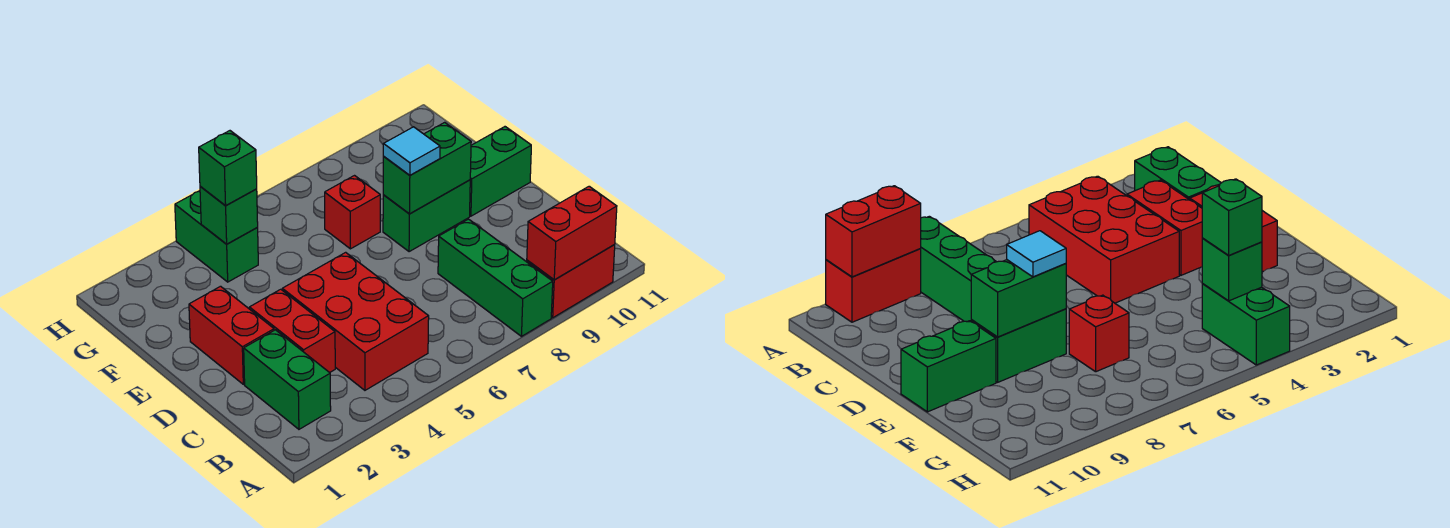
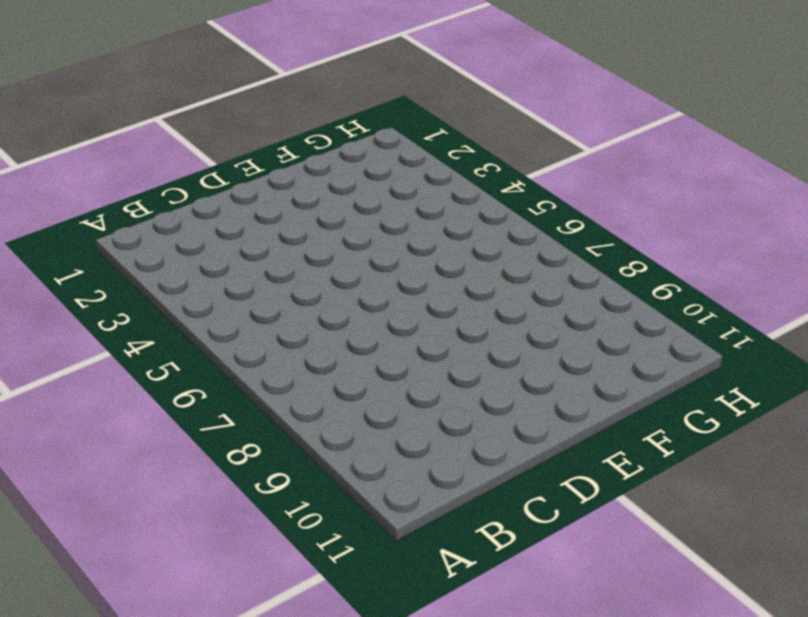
none -> green brick A8:C8 level 1
none -> red brick A9:A10 level 1
none -> green brick B2:C2 level 1

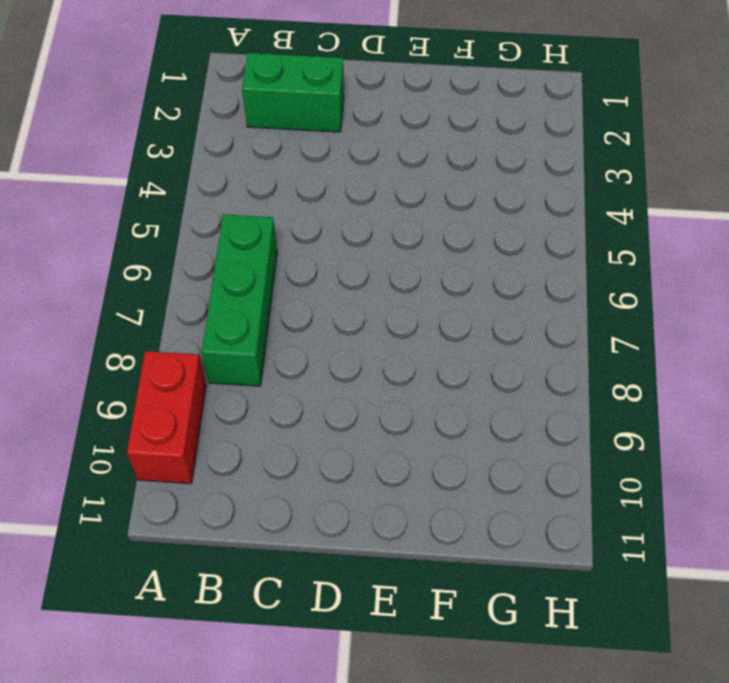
green brick B6:B8 level 1 -> green brick A8:C8 level 1
none -> red brick B4:D5 level 1
none -> red brick C3:D3 level 1
none -> red brick D2:E2 level 1

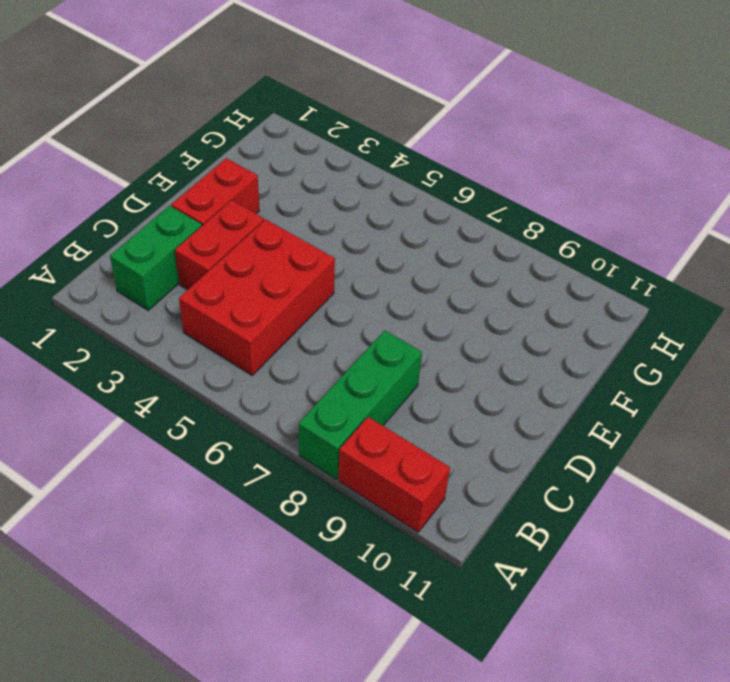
none -> green brick E8:E9 level 1
none -> green brick E10:E11 level 1
none -> red brick F7 level 1

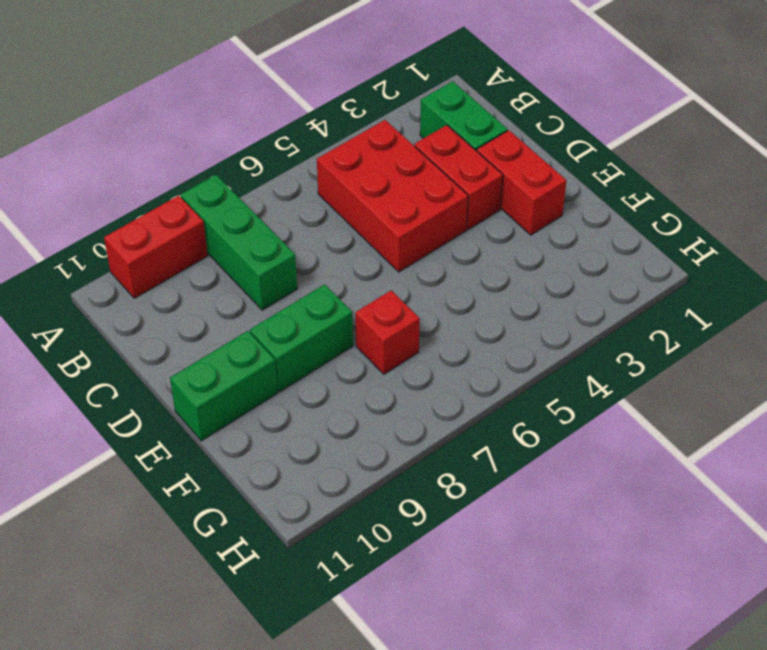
none -> green brick G4:H4 level 1
none -> red brick A9:A10 level 2
none -> green brick E8:E9 level 2

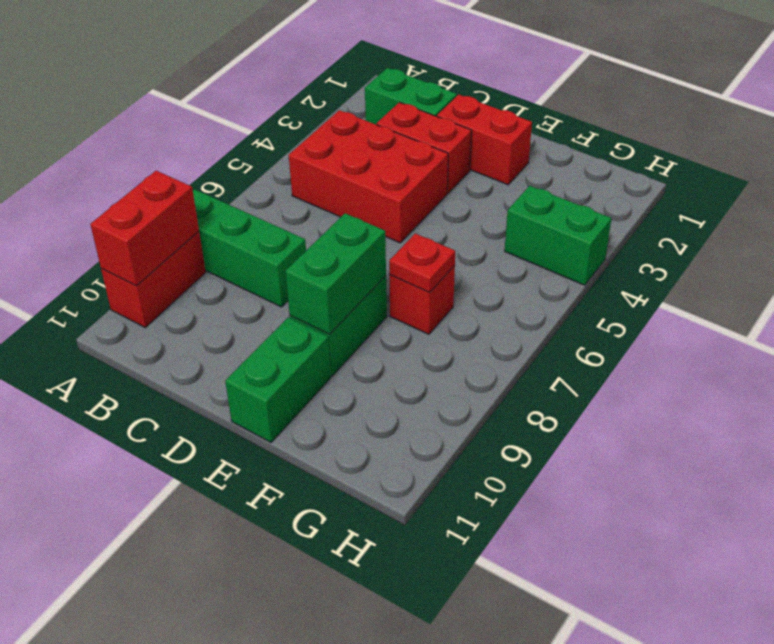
red plate F7 level 2 -> none
none -> green brick G4 level 2
none -> cyan tile E8 level 3
none -> green brick G4 level 3

